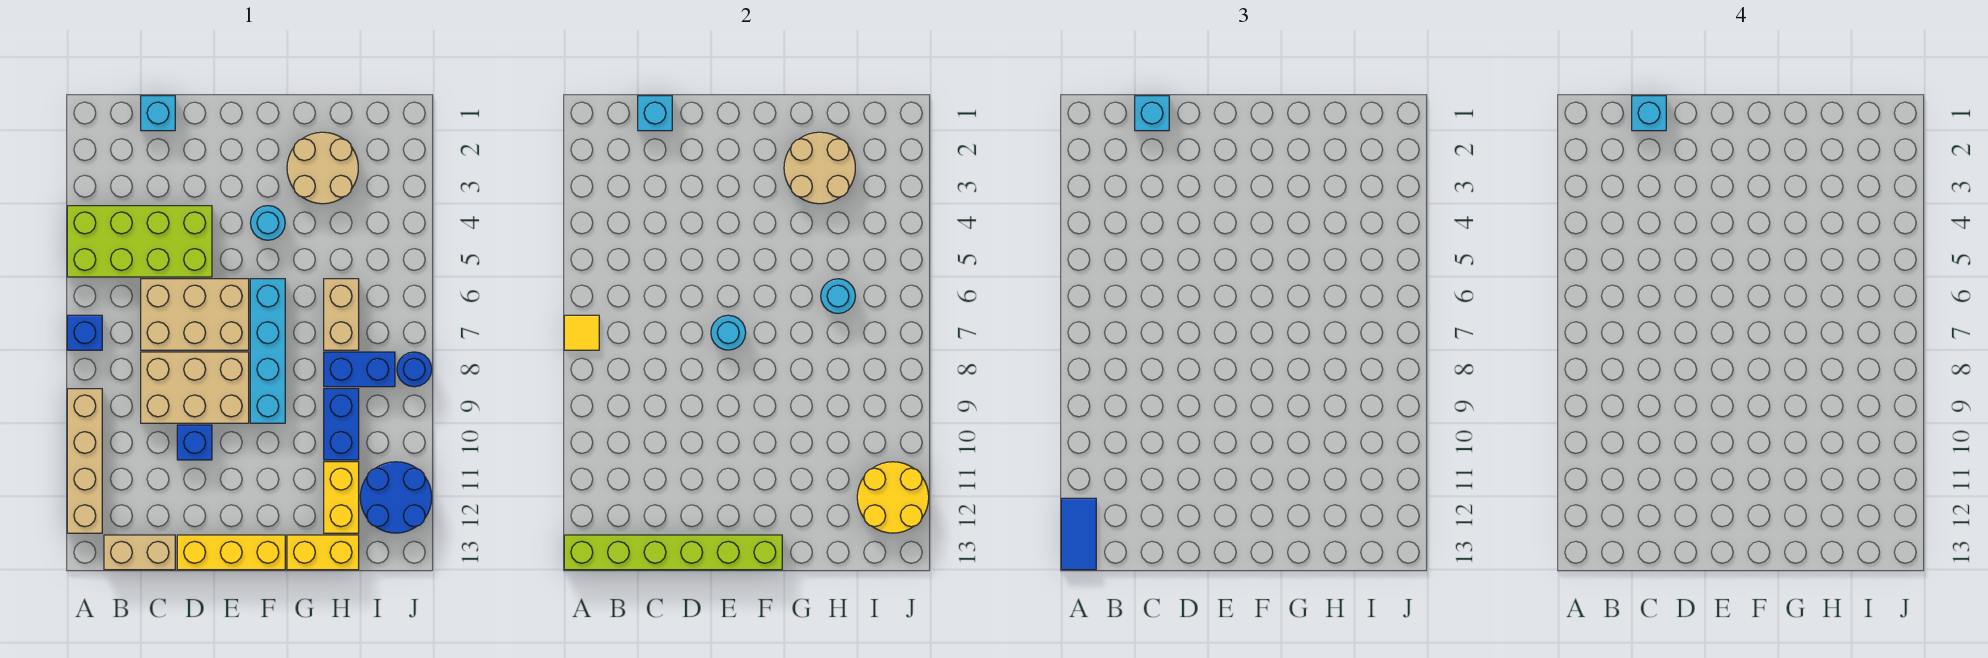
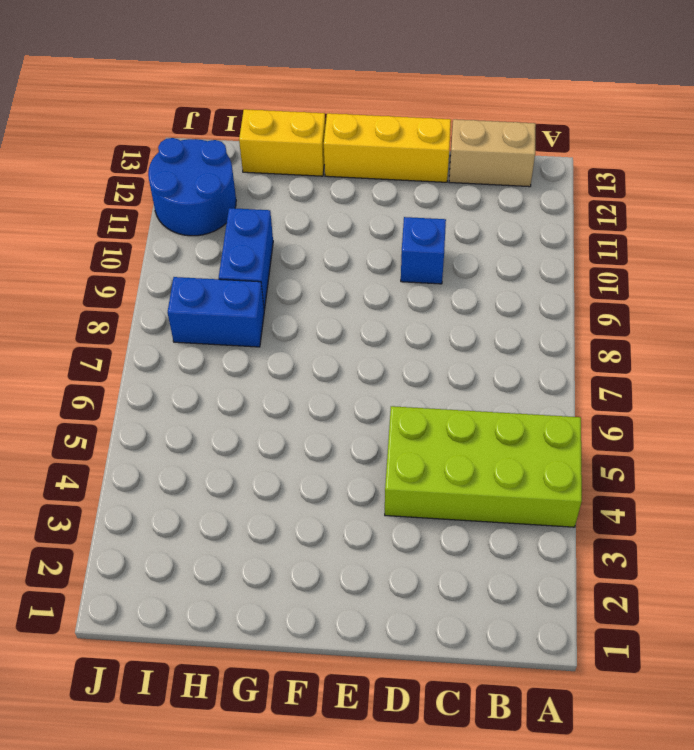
none -> blue brick A7 level 1
none -> tan brick A9:A12 level 1
none -> cyan brick C1 level 1

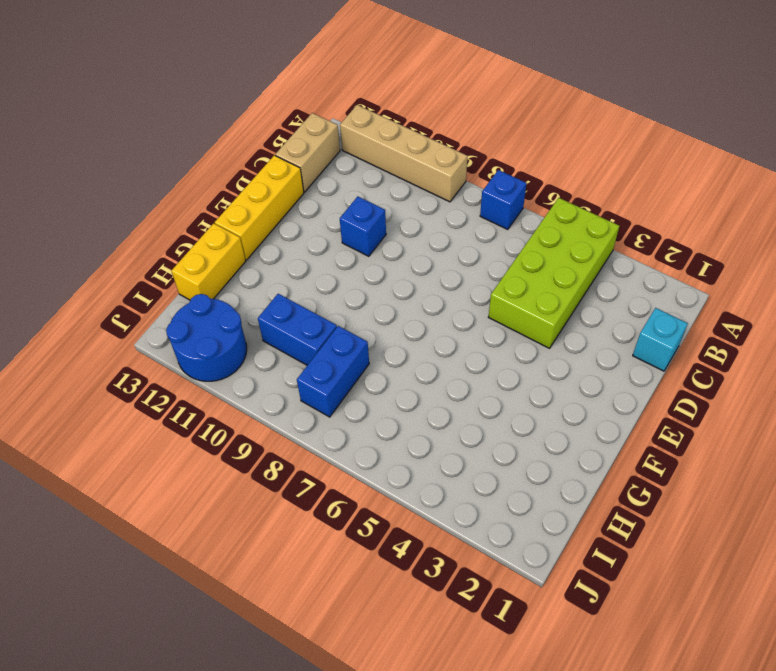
none -> tan brick C6:E7 level 1
none -> tan brick C8:E9 level 1
none -> cyan round brick F4 level 1

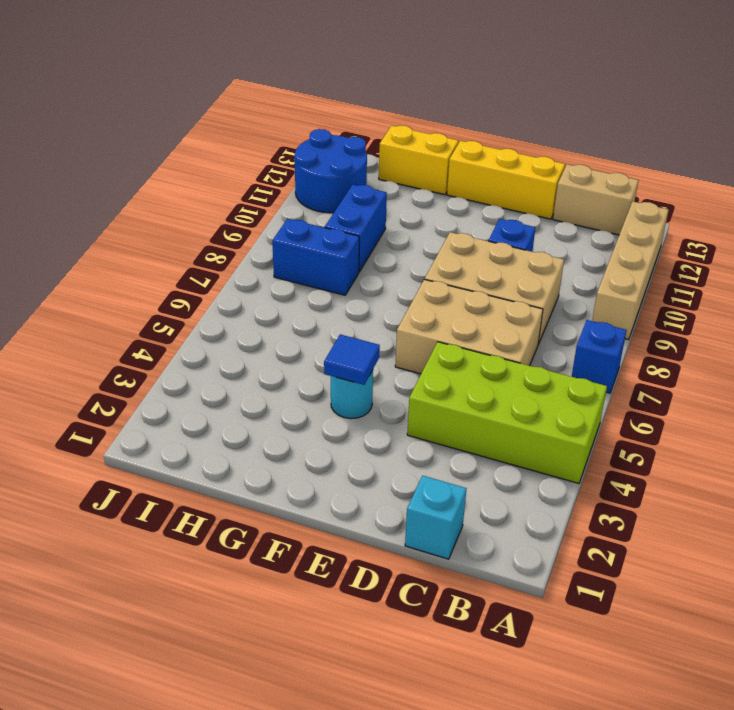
blue tile F4 level 2 -> none
none -> cyan brick F6:F9 level 1
none -> tan round brick G2:H3 level 1
none -> tan brick H6:H7 level 1

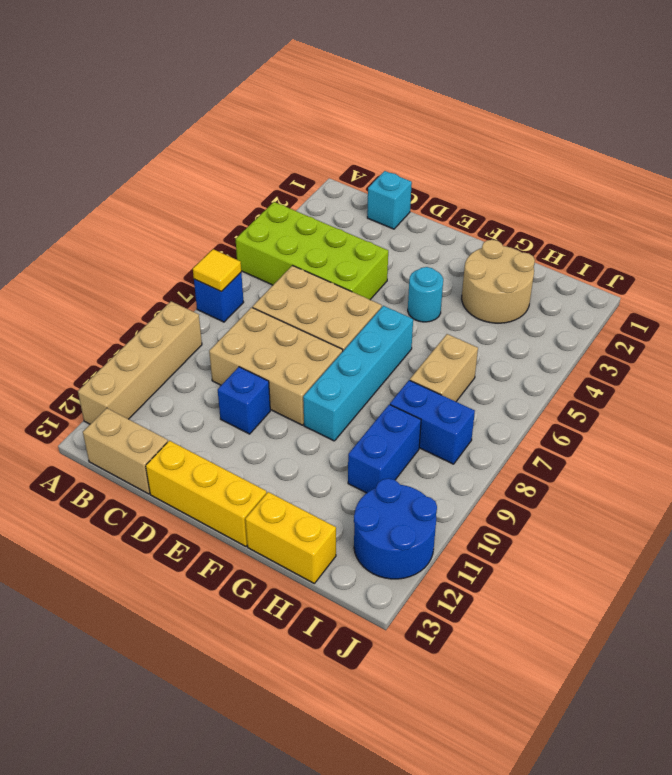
none -> yellow brick H11:H12 level 1
none -> blue round brick J8 level 1
none -> lime brick A13:F13 level 2

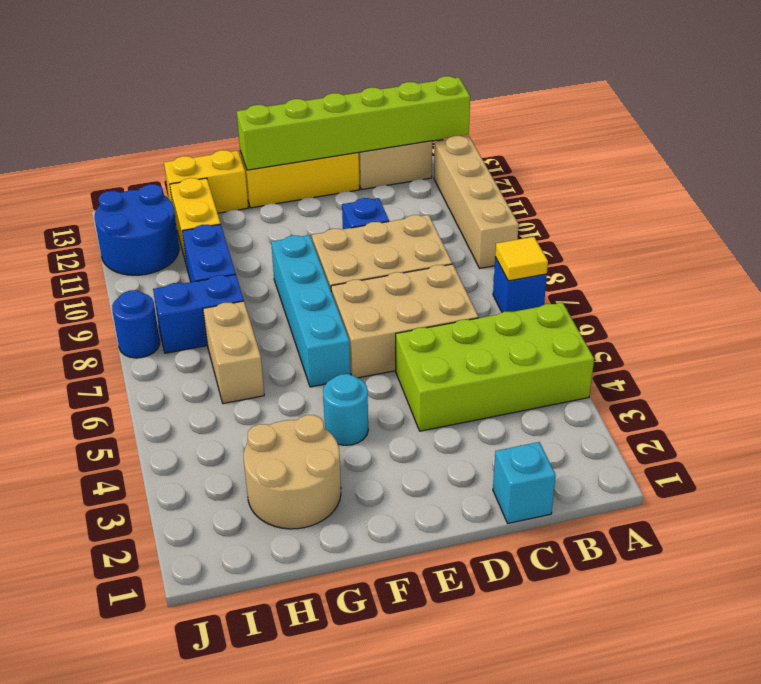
none -> cyan brick C1 level 2
none -> cyan round brick E7 level 2
none -> tan round brick G2:H3 level 2

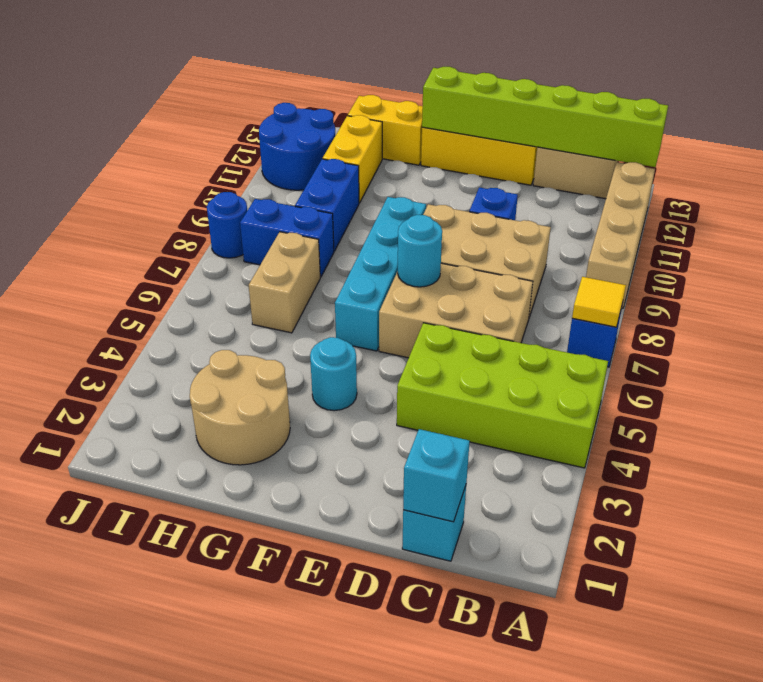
none -> tan round brick G2:H3 level 2
none -> cyan round brick H6 level 2
none -> yellow round brick I11:J12 level 2

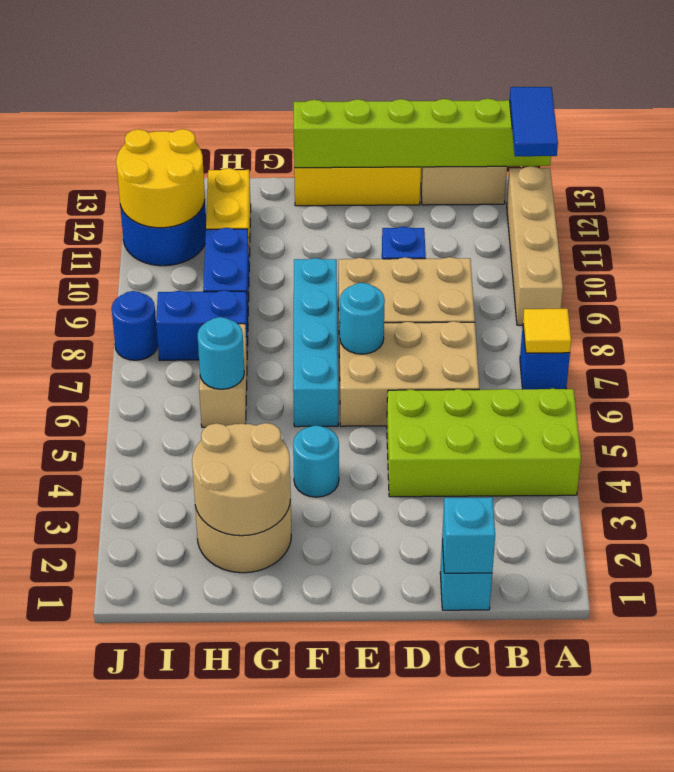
none -> yellow brick G13:H13 level 1
none -> cyan brick C1 level 3
none -> cyan brick C1 level 4

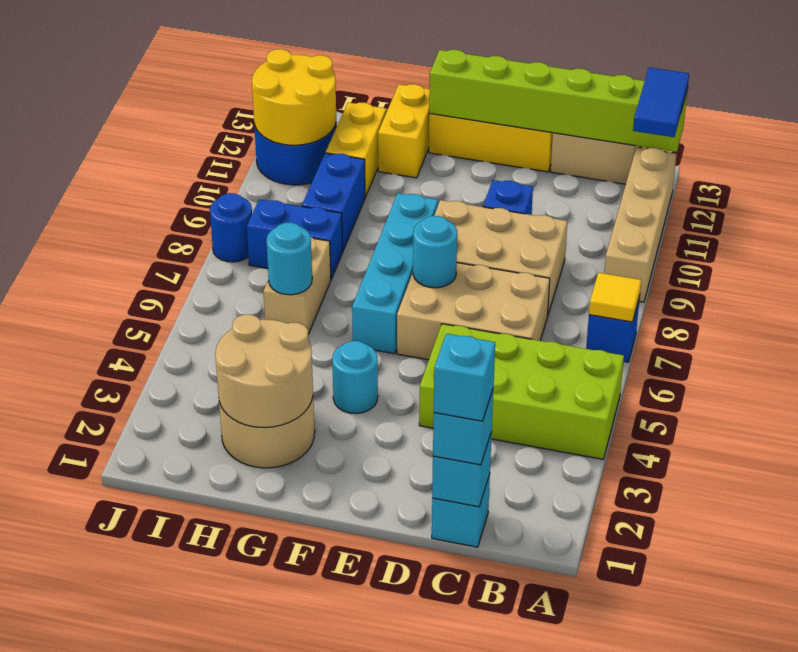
yellow brick G12:G13 level 1 -> yellow brick G13:H13 level 1

